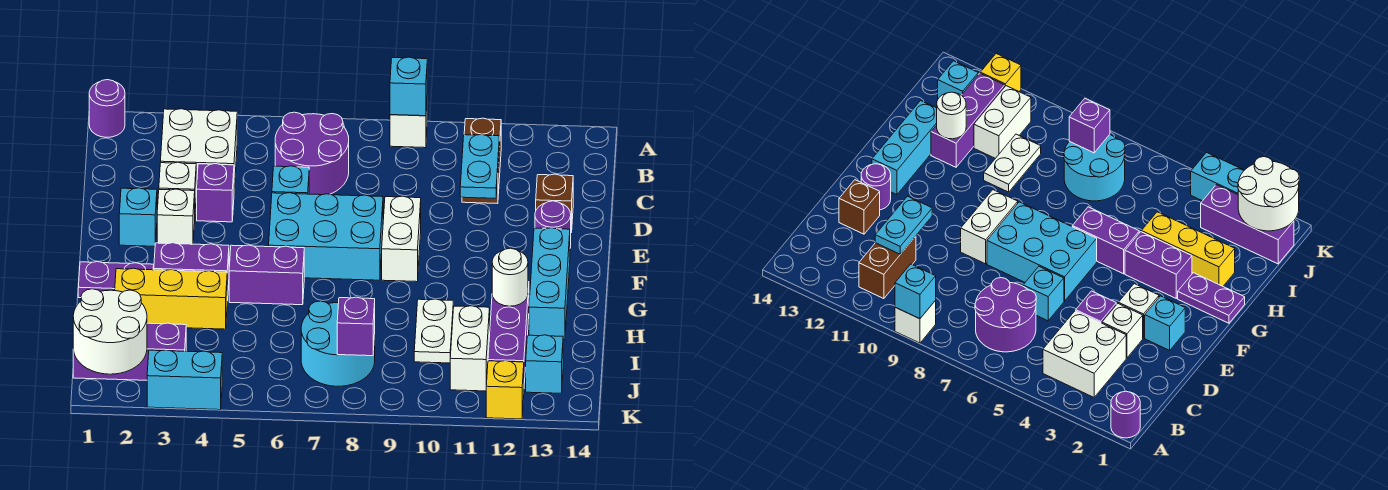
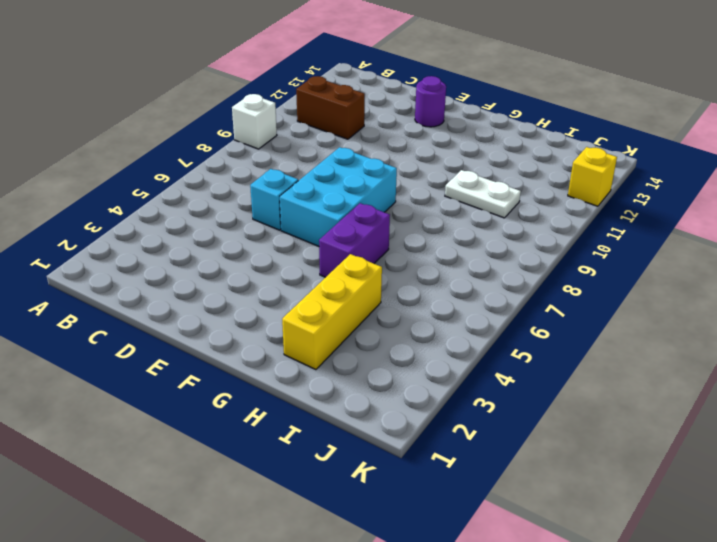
none -> purple round brick A1 level 1
none -> white brick B3:C4 level 1
none -> purple round brick B6:C7 level 1
none -> white brick D3 level 1

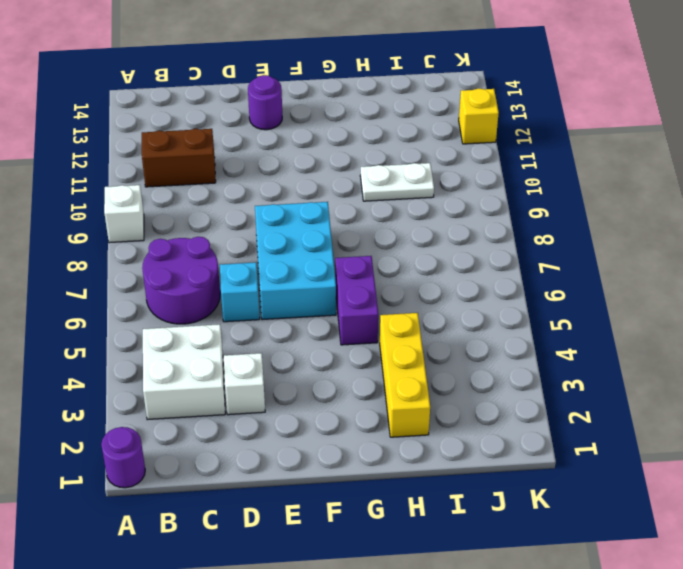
none -> purple brick D4 level 1
none -> brown brick D13 level 1
none -> cyan brick E2 level 1
none -> white brick E3 level 1

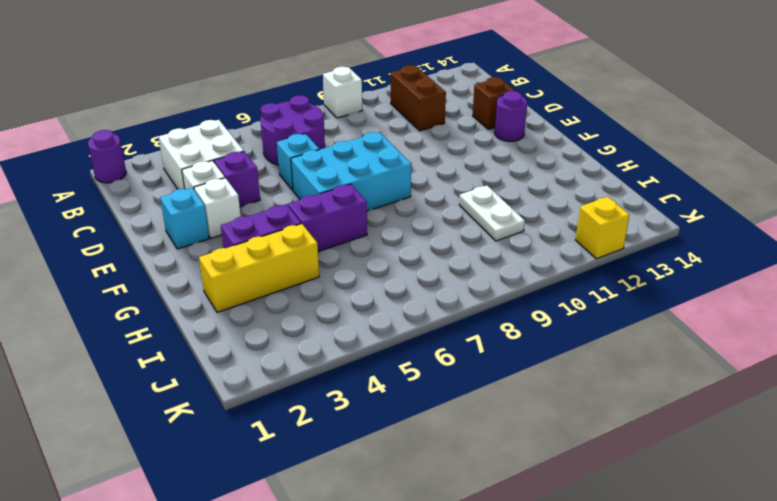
none -> white brick E9:F9 level 1
none -> cyan brick F13:H13 level 1
none -> purple plate G1:G2 level 1
none -> purple brick H12:J12 level 1

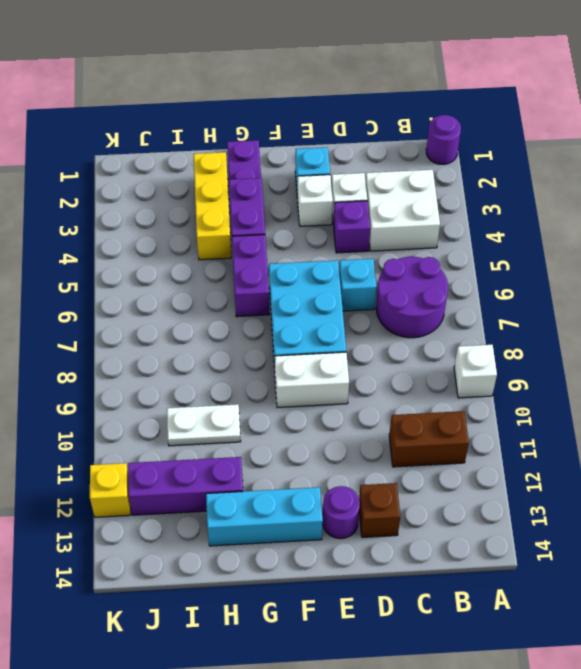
none -> cyan round brick I7:J8 level 1
none -> white brick I11:J11 level 1
none -> purple brick J1:J3 level 1
none -> cyan brick J13 level 1

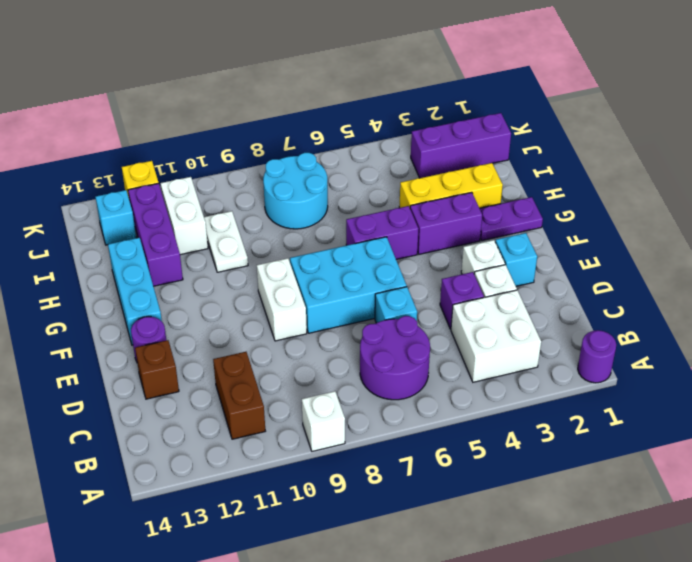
none -> cyan brick K3:K4 level 1
none -> cyan brick A9 level 2
none -> cyan plate C11:D11 level 2
none -> white round brick H12 level 2

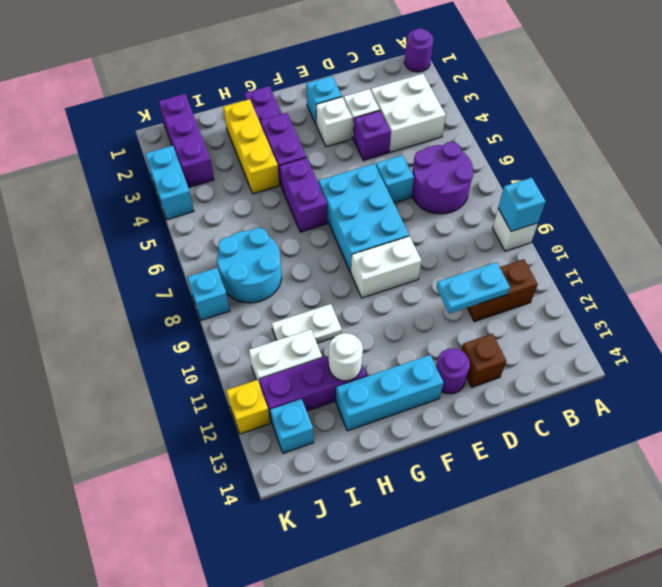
cyan brick K8 level 1 -> none
none -> white round brick J1:K2 level 2
none -> purple brick J8 level 2

